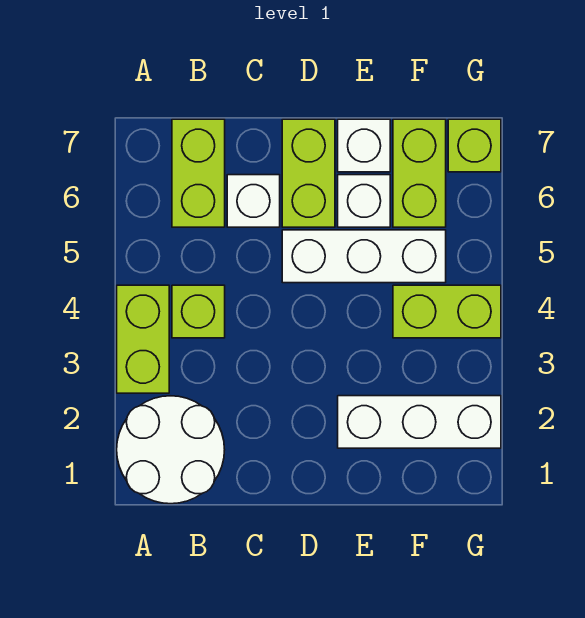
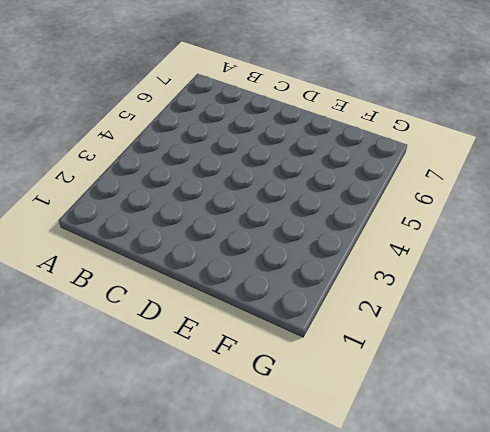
none -> white round brick A1:B2 level 1
none -> lime brick A3:A4 level 1
none -> lime brick B4 level 1

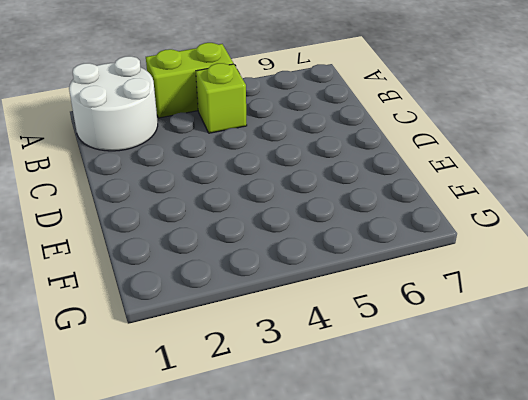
none -> lime brick B6:B7 level 1
none -> white brick C6 level 1
none -> white brick D5:F5 level 1

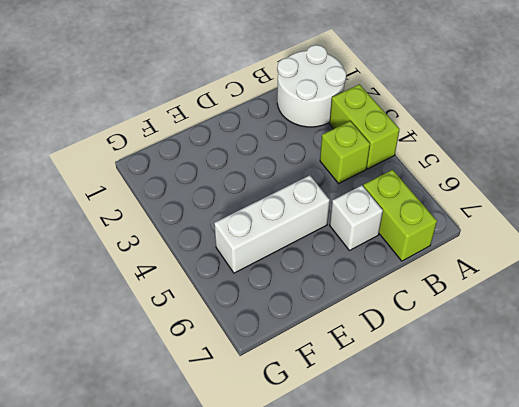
none -> lime brick D6:D7 level 1
none -> white brick E2:G2 level 1
none -> white brick E6 level 1

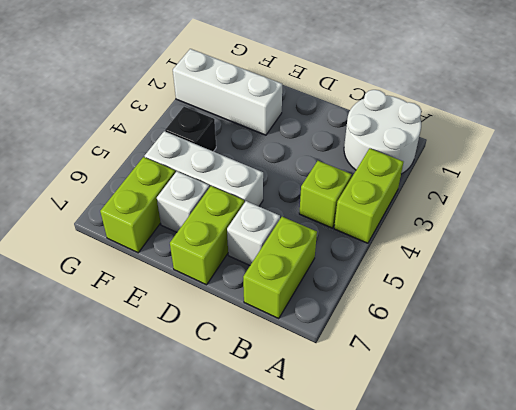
black brick F4 level 1 -> lime brick F4:G4 level 1
none -> white brick E7 level 1
none -> lime brick G7 level 1

